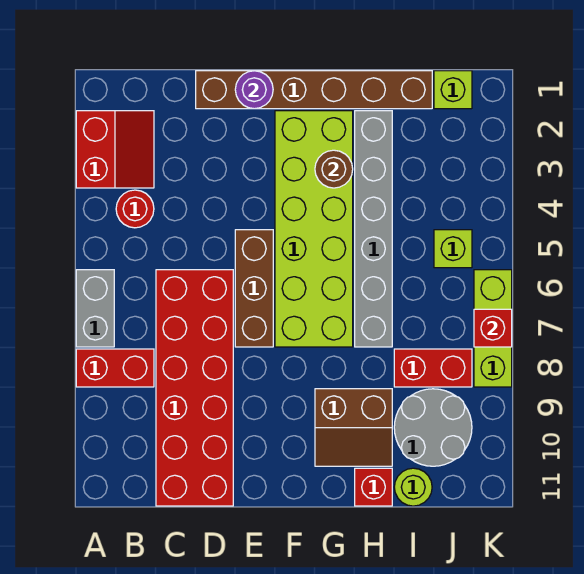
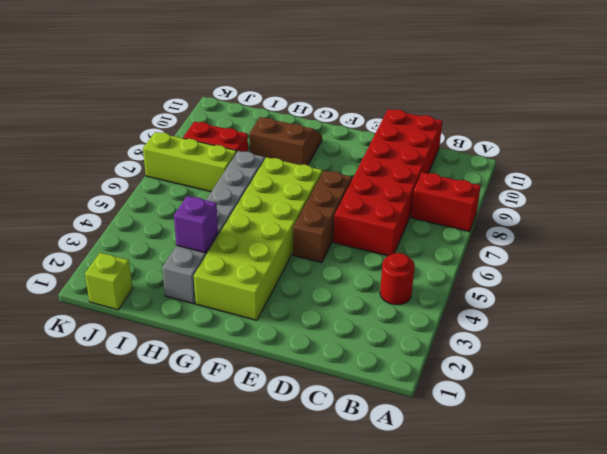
purple brick H3 level 2 -> none
lime brick I7:K7 level 1 -> lime brick K6:K8 level 1
none -> red slope A2:B3 level 1 top A
none -> grey brick A6:A7 level 1
none -> brown brick D1:I1 level 1

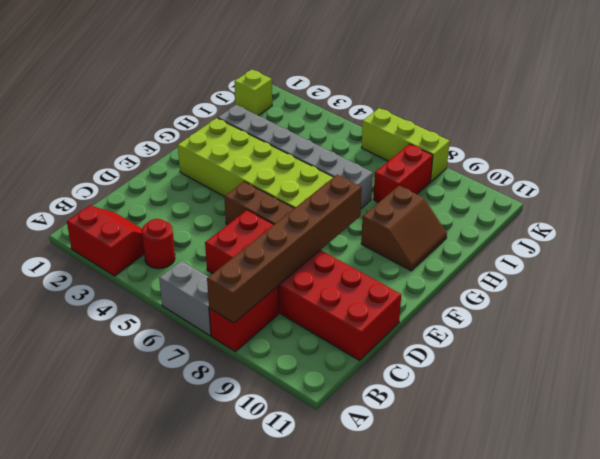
brown brick A8:F8 level 2 -> brown brick D1:I1 level 1
none -> red brick H11 level 1
none -> grey round brick I9:J10 level 1
none -> lime round brick I11 level 1

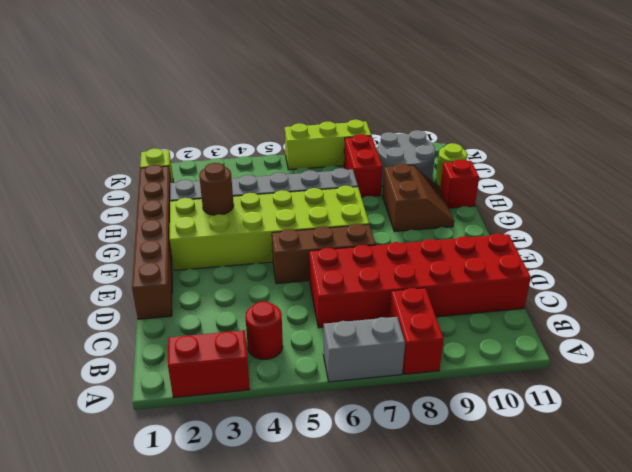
none -> lime brick J5 level 1
none -> purple round brick E1 level 2
none -> red brick K7 level 2

